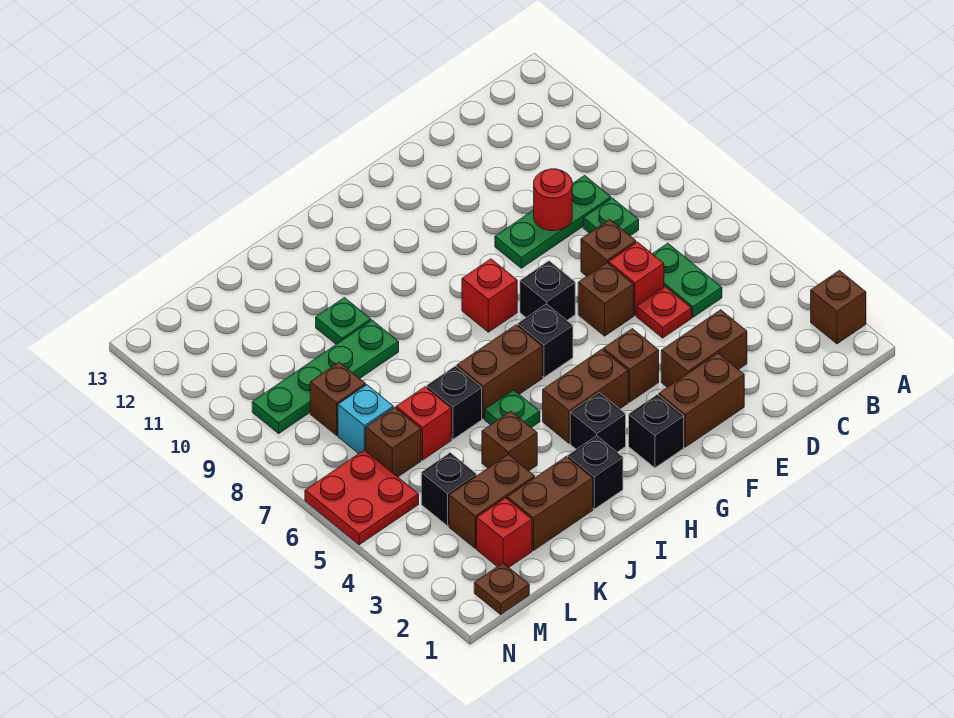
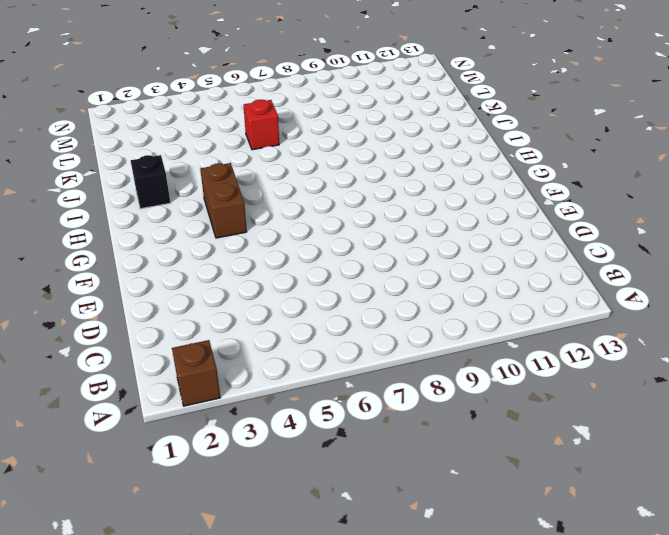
none -> green plate C5:C6 level 1
none -> green plate C8 level 1
none -> green plate C9:E9 level 1
none -> brown brick D3:E3 level 1

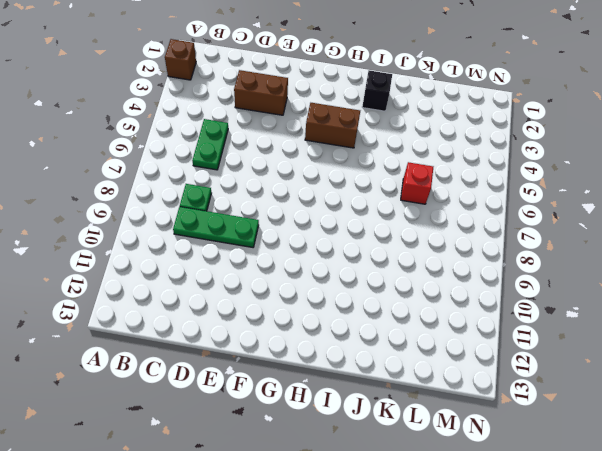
none -> red plate D5 level 1
none -> red brick D6 level 1
none -> brown brick D7 level 1
none -> brown brick E2:F2 level 1

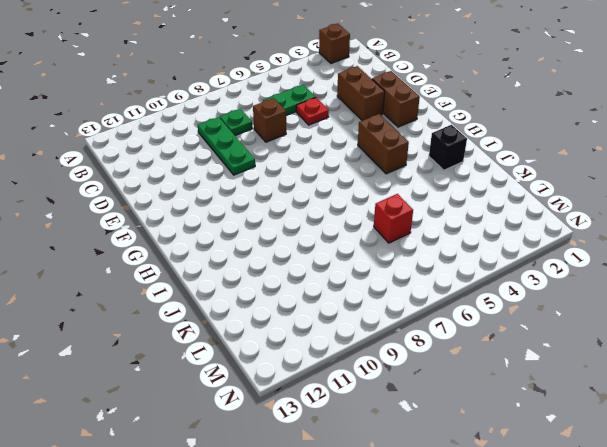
none -> red brick D6 level 1
none -> brown brick E6 level 1
none -> brown brick F4 level 1
none -> black brick F7 level 1

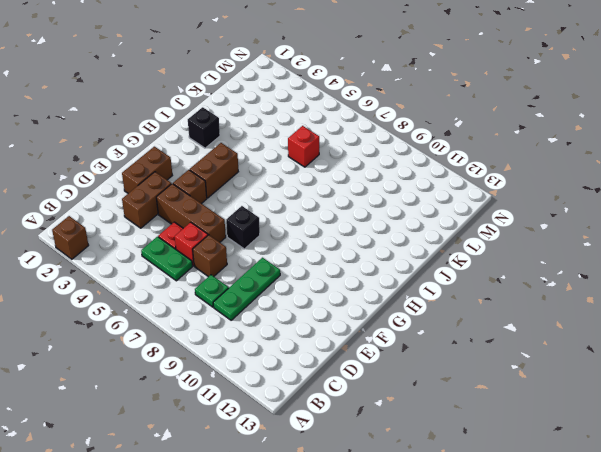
brown brick E4:E6 level 1 -> brown brick E6 level 1
none -> black brick G2 level 1
none -> black brick G6 level 1
none -> red brick G8 level 1
none -> black brick H3 level 1

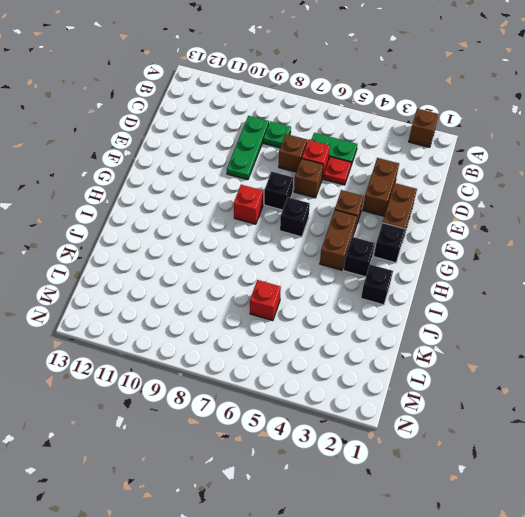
none -> brown brick H6:I6 level 1
none -> green plate I5 level 1
none -> brown brick J2:K2 level 1
none -> brown brick J4 level 1

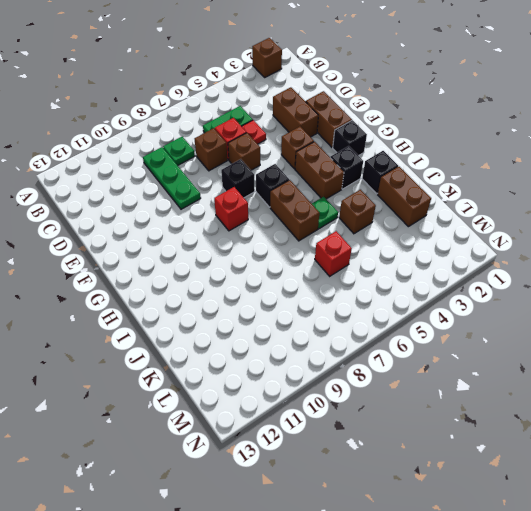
none -> black brick J6 level 1
none -> green plate J9:M9 level 1
none -> green plate J10 level 1
none -> brown brick K3:L3 level 1

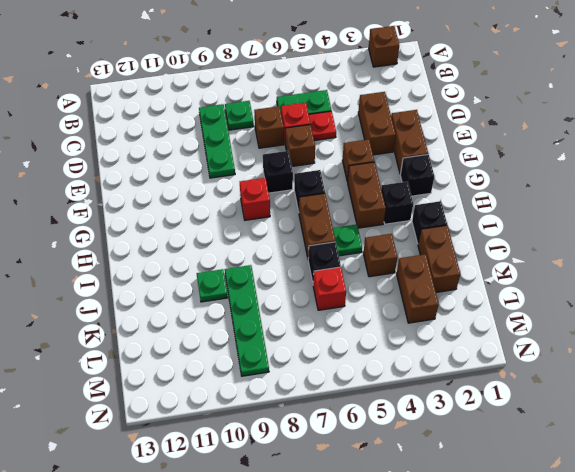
none -> red brick L2 level 1
none -> black brick L4 level 1
none -> brown brick L6 level 1
none -> cyan brick L7 level 1

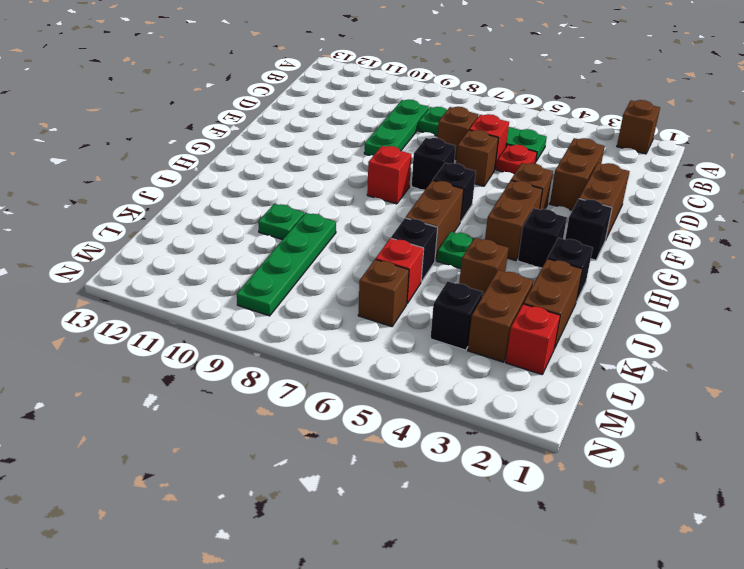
none -> cyan brick L7 level 1
none -> brown brick L8 level 1
none -> brown plate M1 level 1
none -> red plate M5:N6 level 1

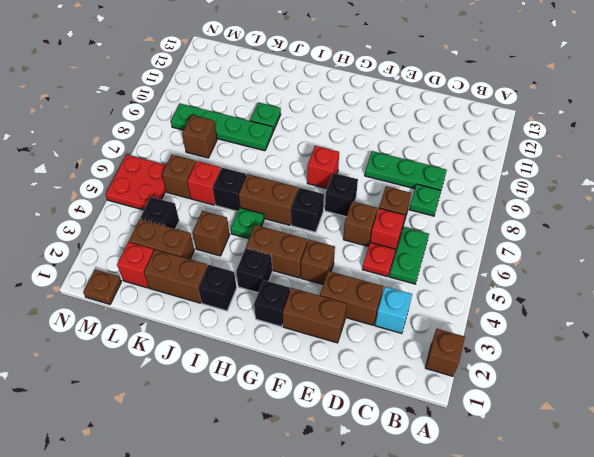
cyan brick C3 level 1 -> cyan brick L7 level 1
none -> red round brick D9 level 2

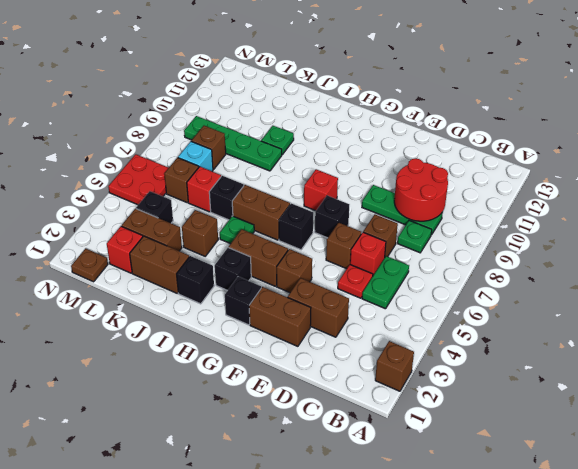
red round brick C9:D10 level 2 -> red round brick D9 level 2

